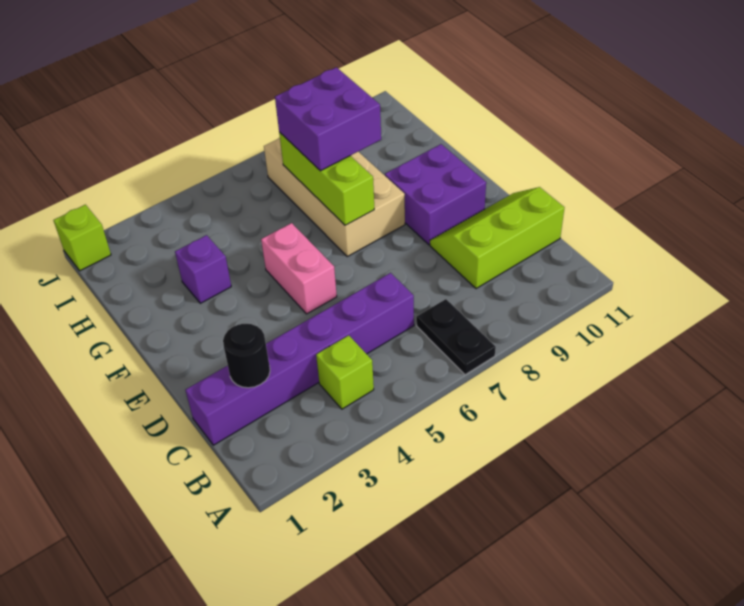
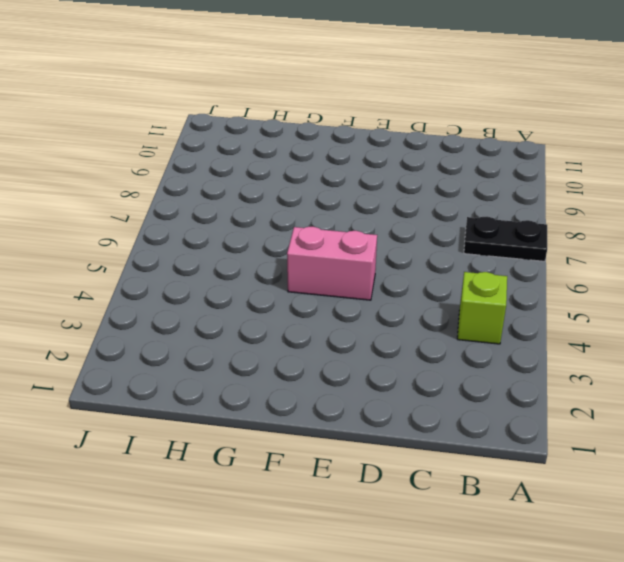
none -> purple brick C1:C6 level 1
none -> lime slope C9:D11 level 1 top C
none -> purple brick E9:F10 level 1

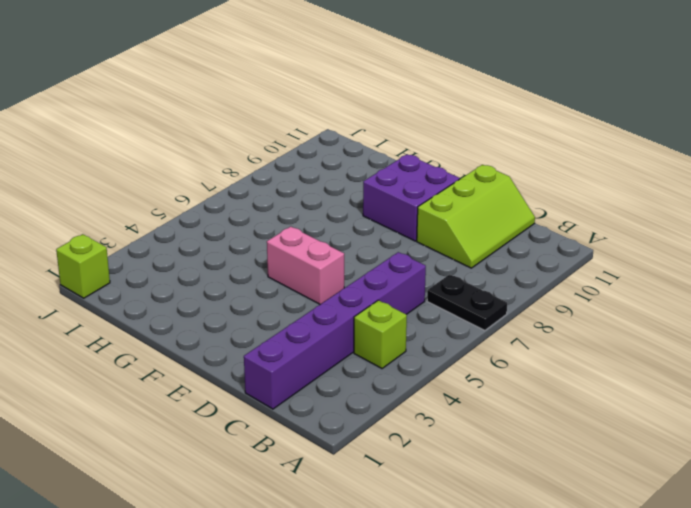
lime slope C9:D11 level 1 top D -> lime slope C9:D11 level 1 top C
none -> tan brick F7:I8 level 1
none -> purple brick G3 level 1
none -> black round brick C2 level 2

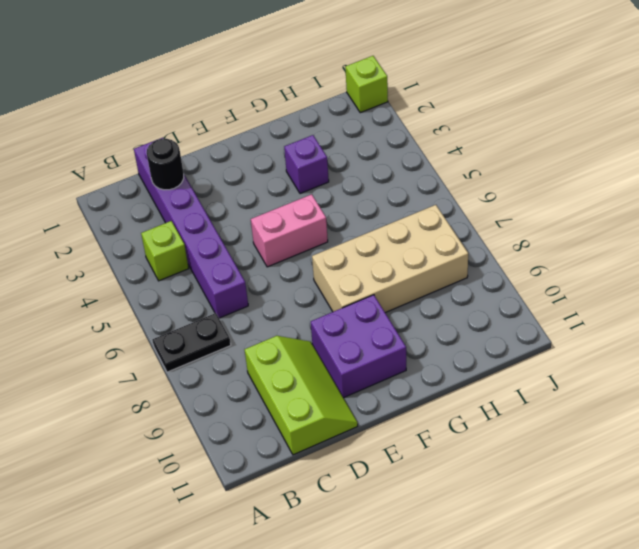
none -> lime brick F7:H7 level 2
none -> purple brick G7:H8 level 3

